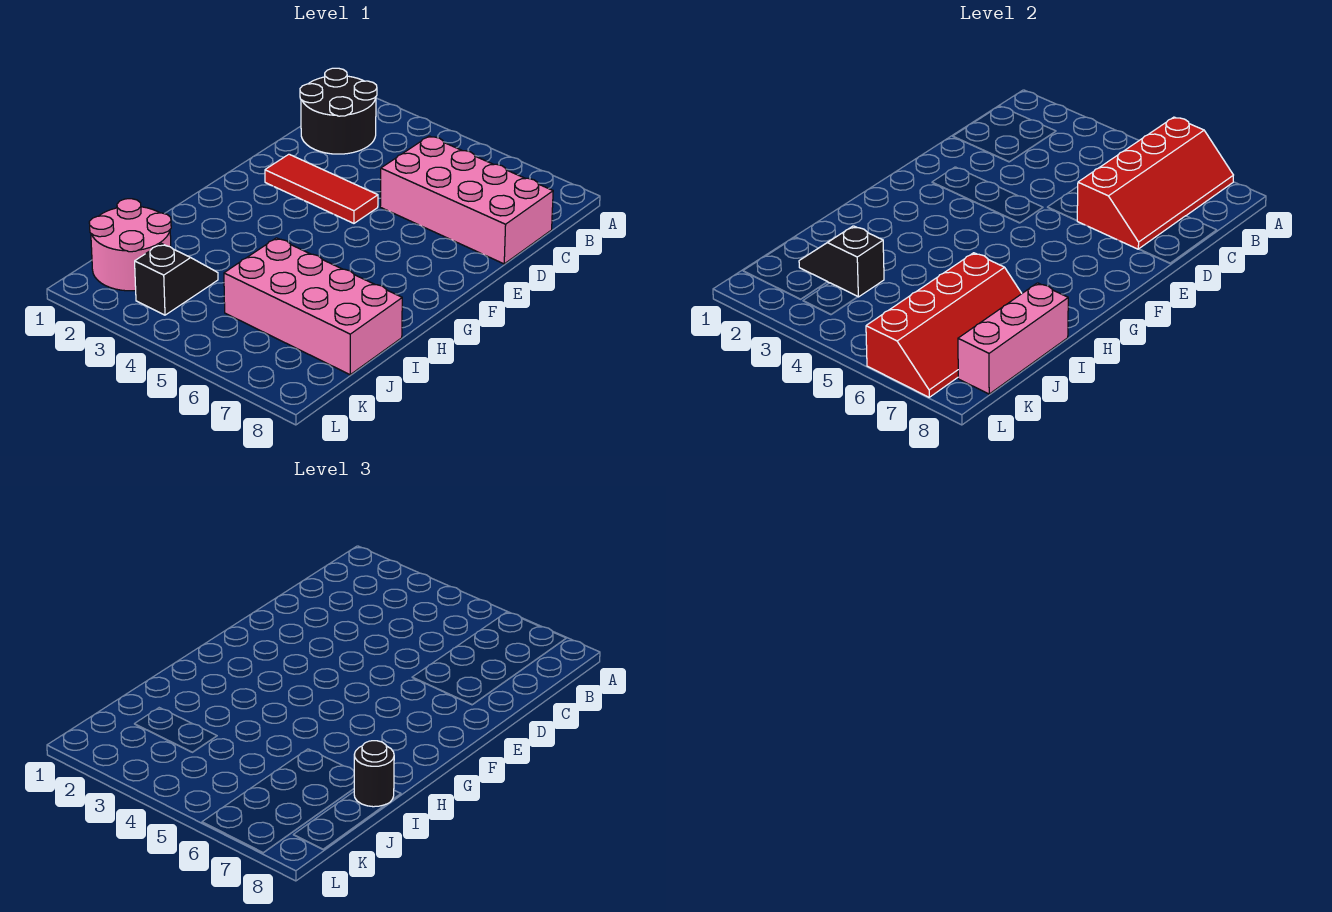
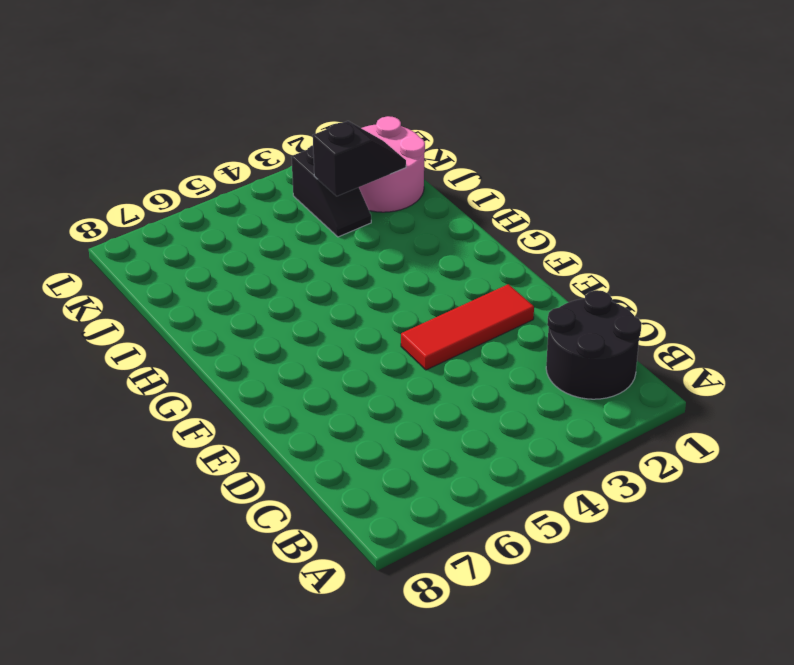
none -> pink brick C5:D8 level 1
none -> pink brick I5:J8 level 1

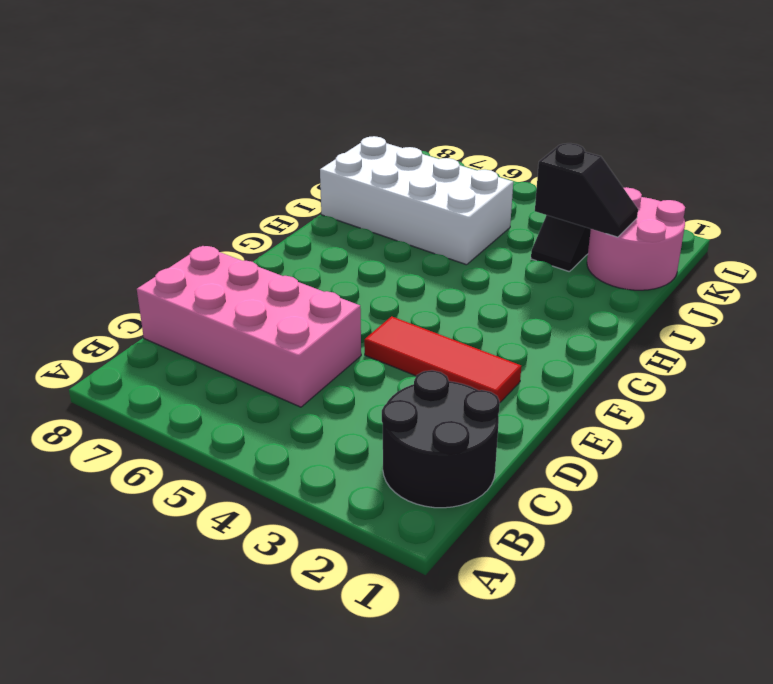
white brick I5:J8 level 1 -> pink brick I5:J8 level 1
none -> red slope A6:D7 level 2 top 6
none -> red slope I6:L7 level 2 top 6

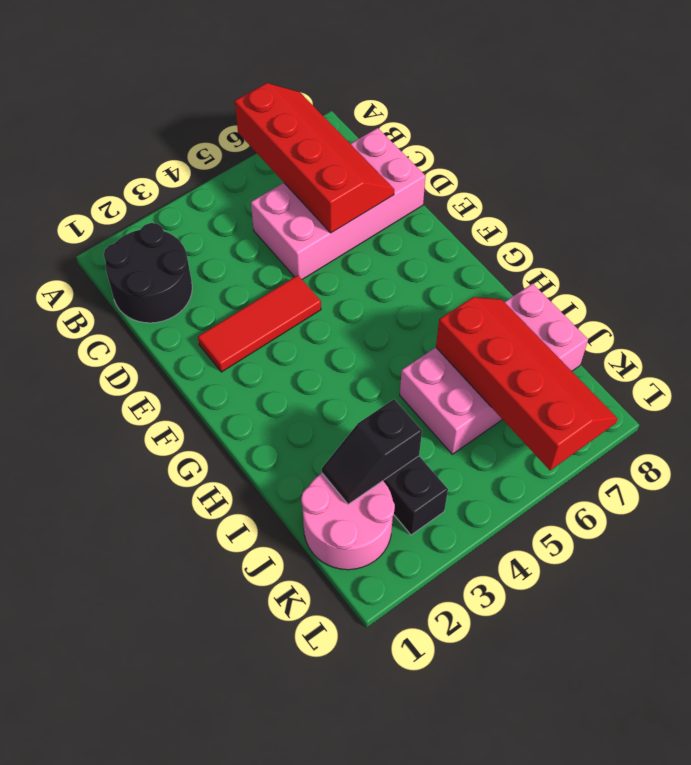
none -> pink brick I8:K8 level 2
none -> black round brick I8 level 3

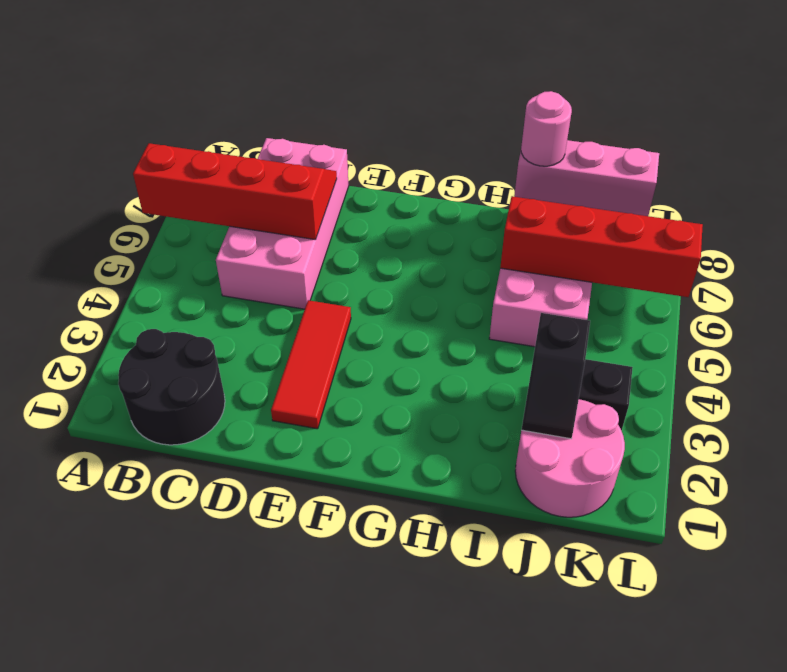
pink round brick I8 level 3 -> black round brick I8 level 3

